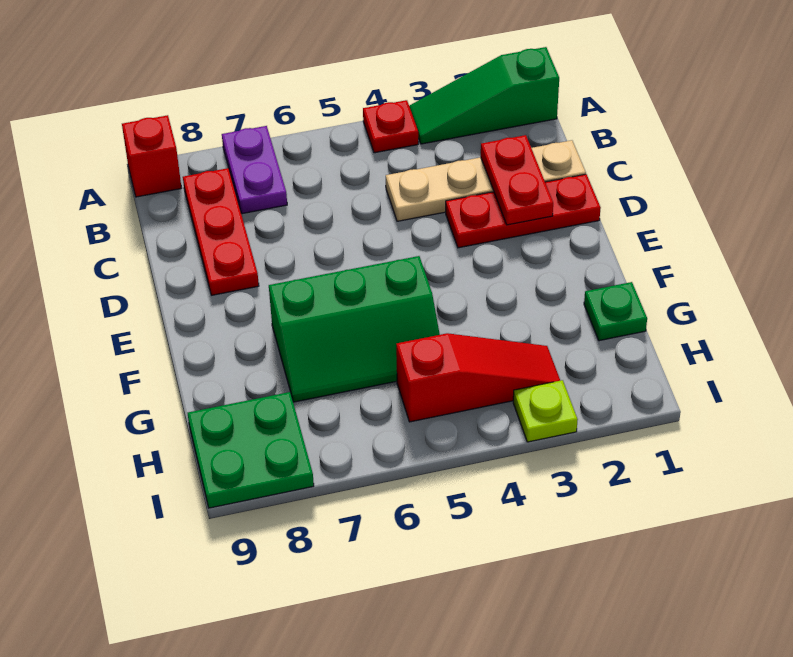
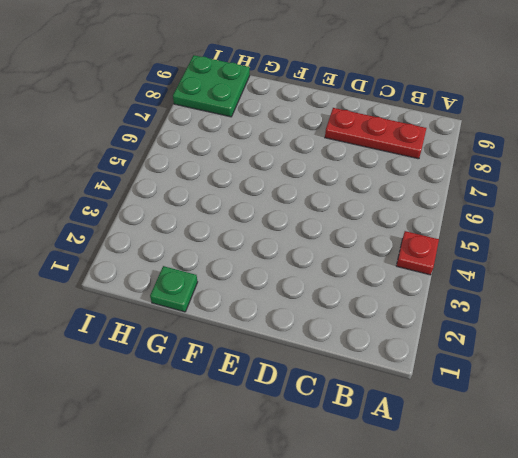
none -> green slope A1:A3 level 1 top 1
none -> purple plate A7:B7 level 1
none -> red brick A9 level 1

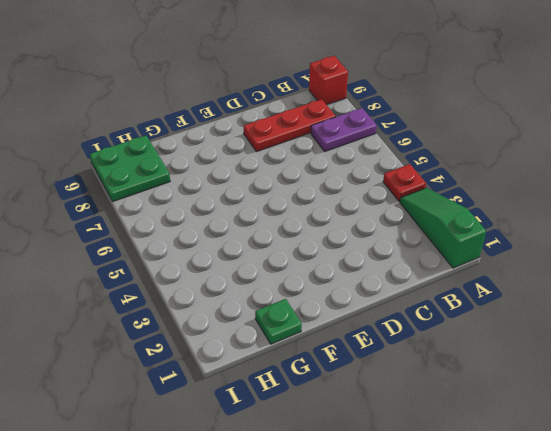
none -> tan plate C1:C4 level 1
none -> red plate D1:D3 level 1
none -> green slope F5:G7 level 1 top F

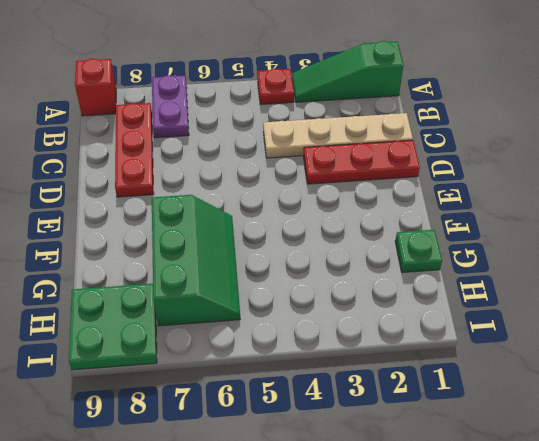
green slope F6:H7 level 1 top 7 -> green slope F5:G7 level 1 top F
none -> red slope H3:H5 level 1 top 5
none -> lime plate I3 level 1
none -> red plate C2:D2 level 2

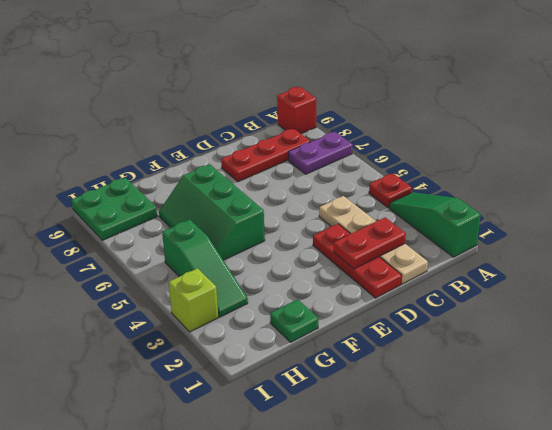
green slope H3:H5 level 1 top 5 -> red slope H3:H5 level 1 top 5
lime brick I3 level 1 -> lime plate I3 level 1

